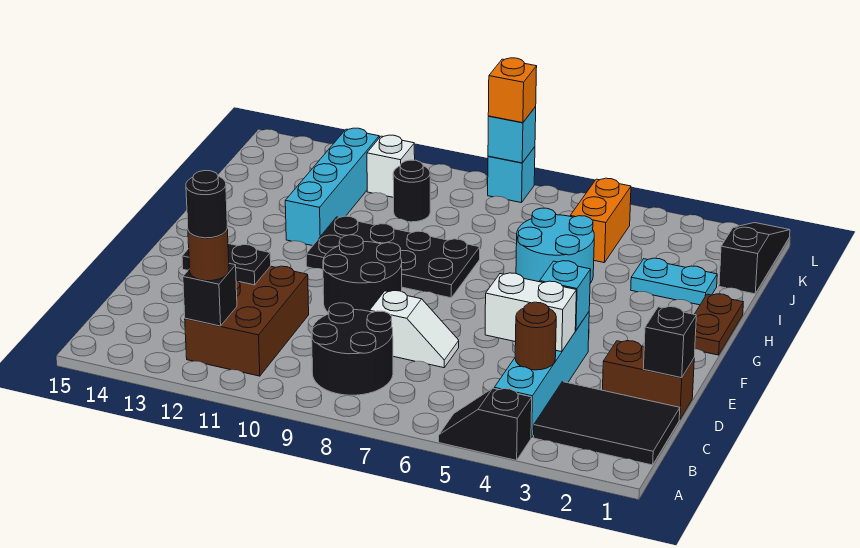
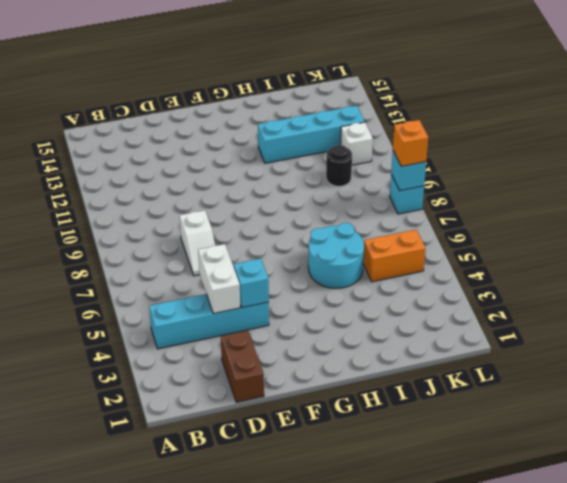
none -> black slope A4:A5 level 1 top 4
none -> black tile B1:C3 level 1
none -> black round brick B8:C9 level 1

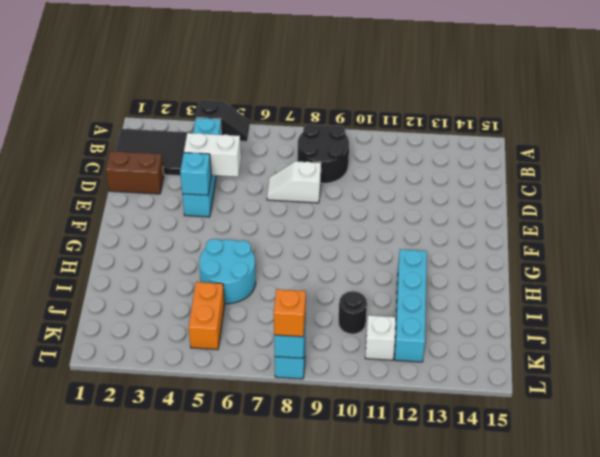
none -> brown brick B11:D12 level 1
none -> black round brick E9:F10 level 1
none -> brown plate G1:H1 level 1

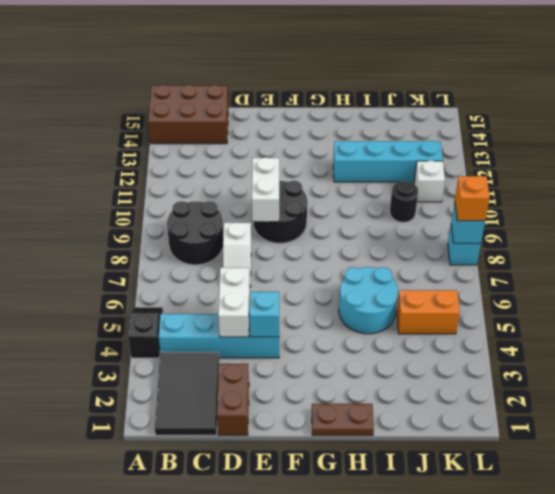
brown brick A14:C15 level 1 -> brown brick B11:D12 level 1
white brick E9:E10 level 2 -> none
none -> black plate G8:H11 level 1
none -> cyan plate I2:I3 level 1
none -> black slope J1:L1 level 1 top J

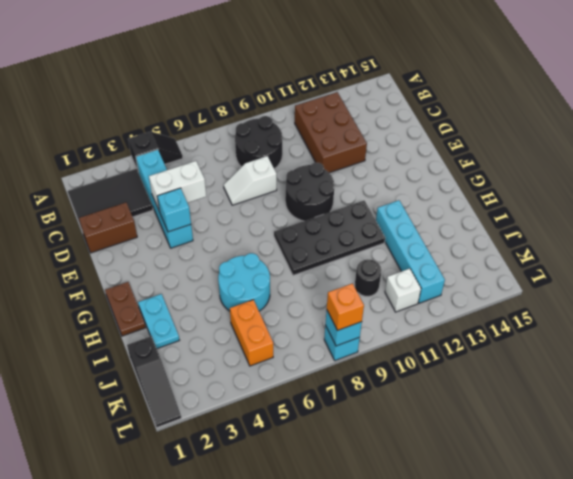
cyan plate H2:I2 level 1 -> cyan plate I2:I3 level 1
none -> black brick B12 level 2
none -> brown round brick C4 level 2
none -> black brick D1 level 2

